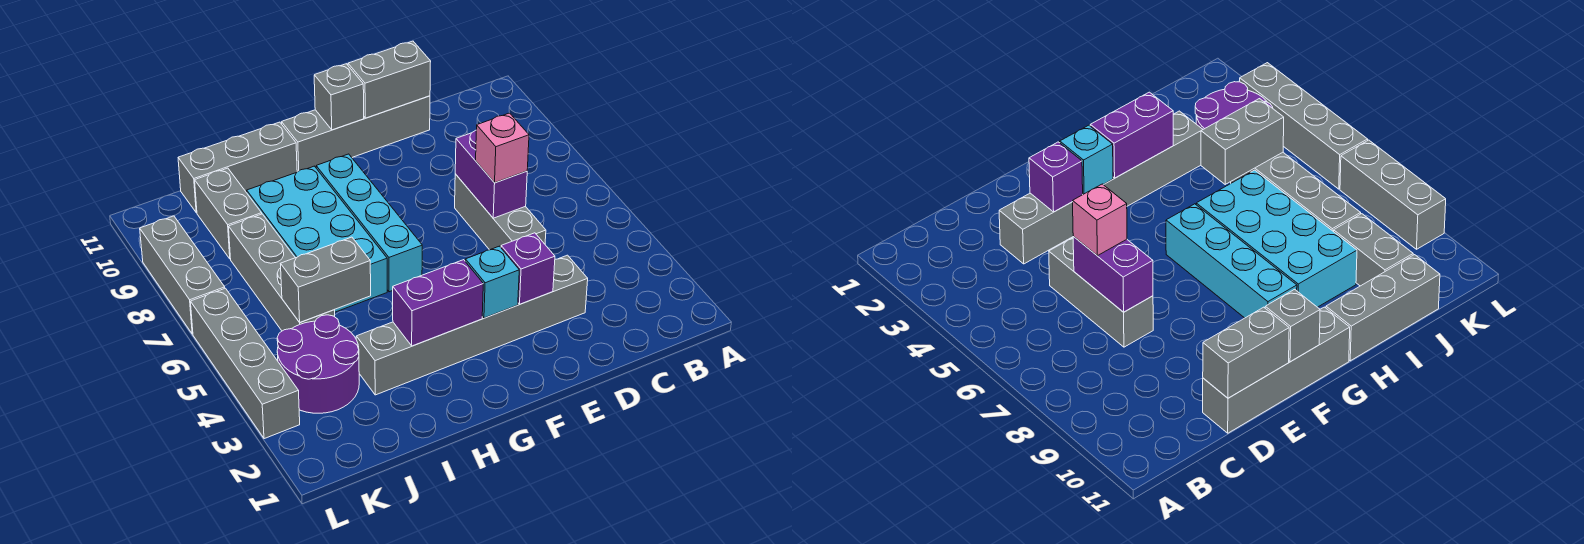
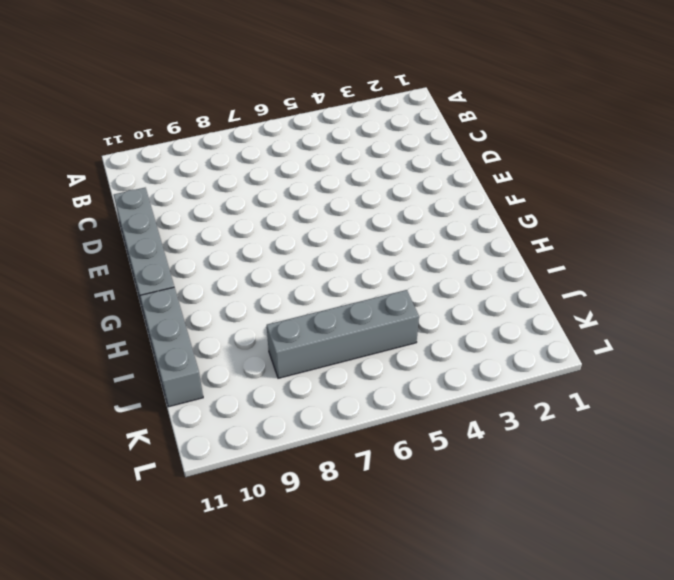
none -> grey brick D3:I3 level 1
none -> grey brick D5:D7 level 1
none -> cyan brick G6:G9 level 1

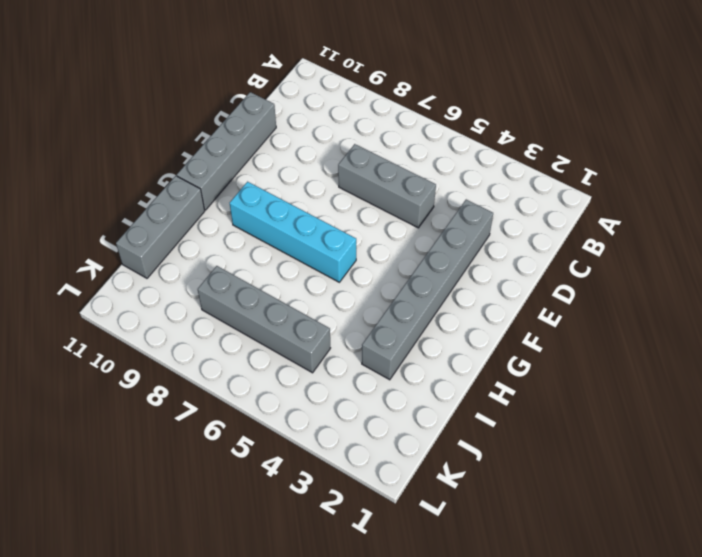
none -> cyan brick H6:I9 level 1
none -> purple round brick J3:K4 level 1
none -> grey brick J9:J10 level 1

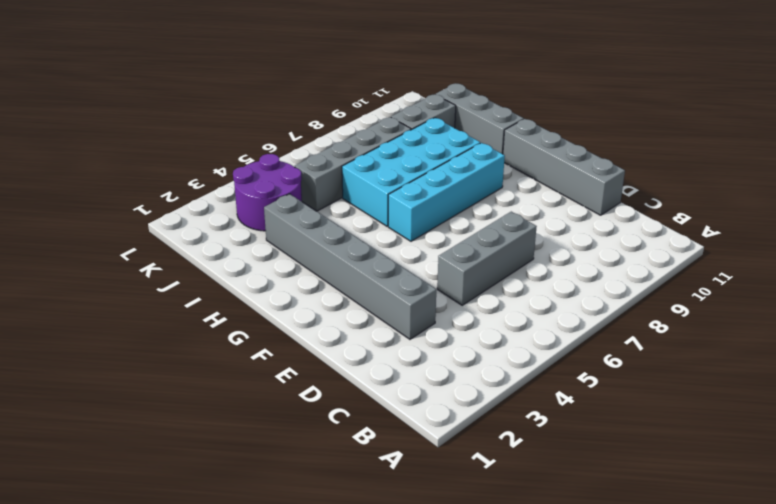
none -> grey brick L3:L6 level 1
none -> grey brick L7:L9 level 1
none -> purple brick D6:D7 level 2

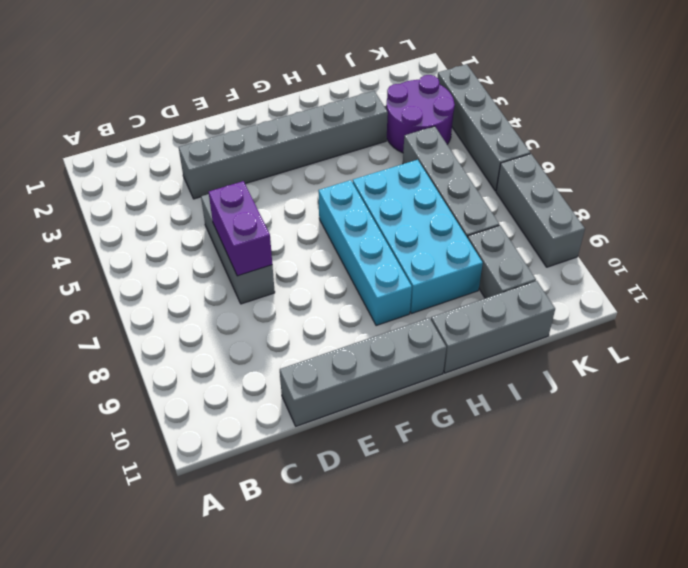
none -> grey brick D11:E11 level 2
none -> purple brick E3 level 2
none -> cyan brick F3 level 2

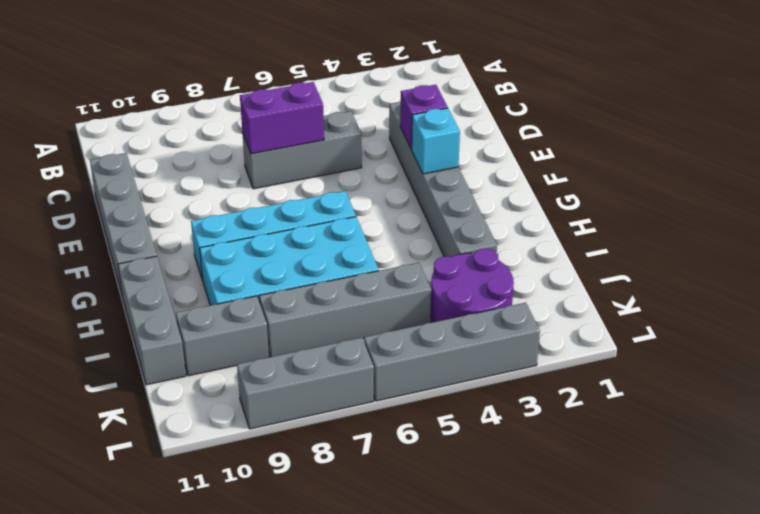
none -> grey brick D11:E11 level 2
none -> grey brick F11 level 2
none -> purple brick G3:H3 level 2

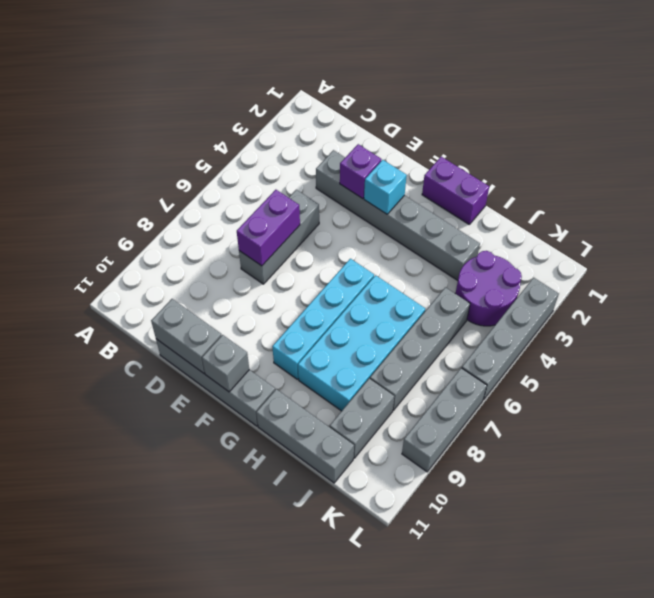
purple brick G1:H1 level 1 -> purple brick G3:H3 level 2
none -> grey brick I5:J5 level 2
none -> pink brick D6 level 3

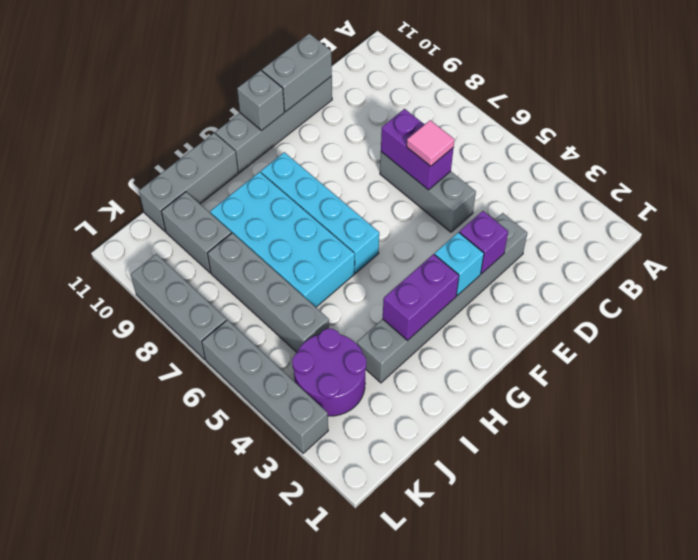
pink tile D6 level 3 -> pink brick D6 level 3
none -> grey brick I5:J5 level 2

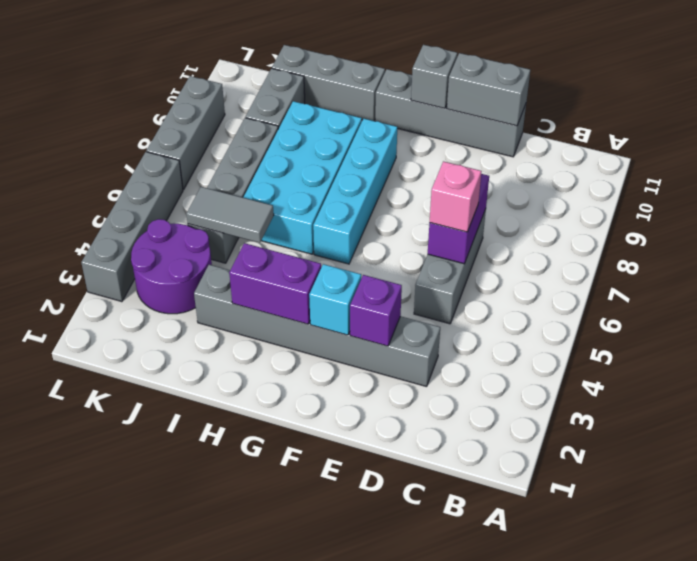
grey tile I5:J5 level 2 -> grey brick I5:J5 level 2

